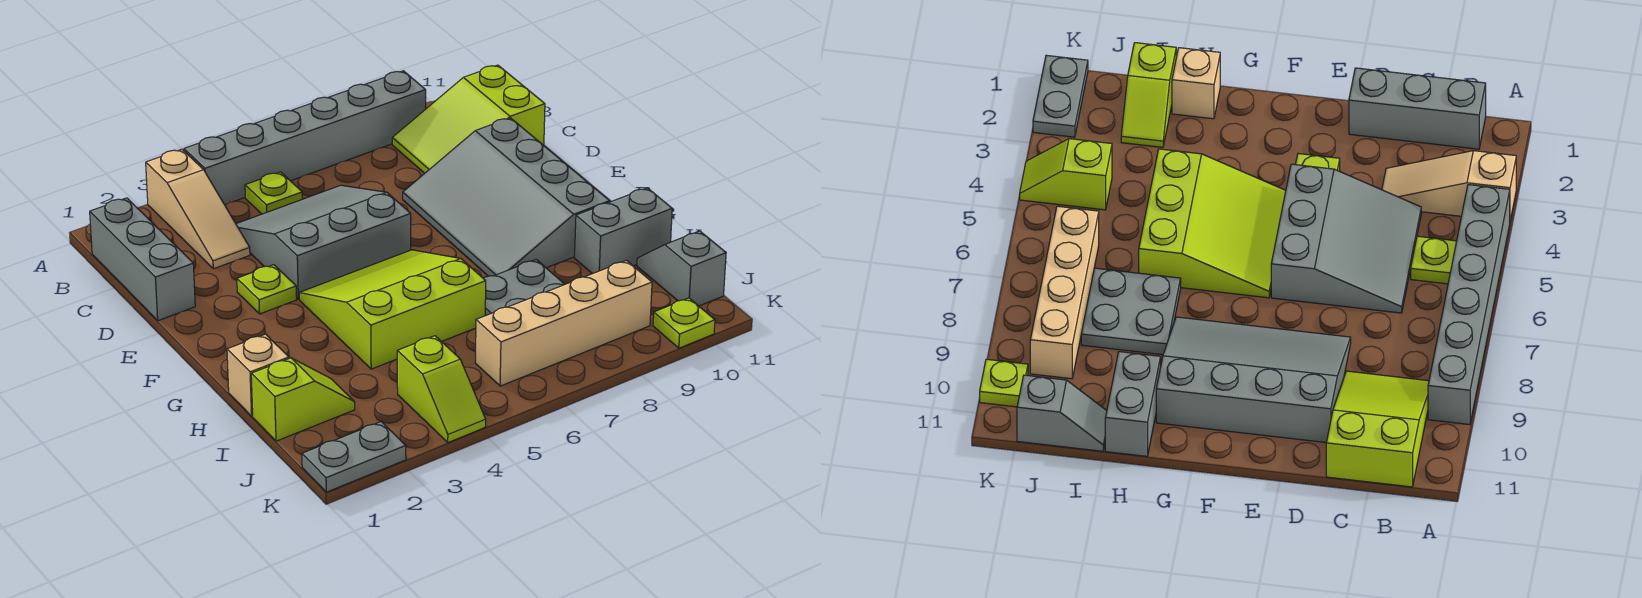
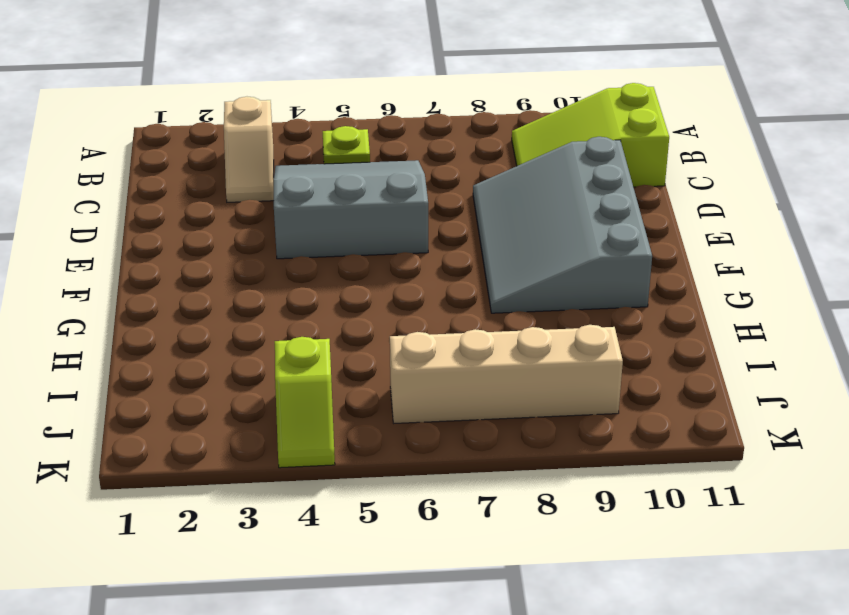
tan slope B3:C3 level 1 top B -> tan slope A3:C3 level 1 top A
none -> grey brick A4:A9 level 1
none -> grey brick B1:D1 level 1
none -> lime plate E3 level 1

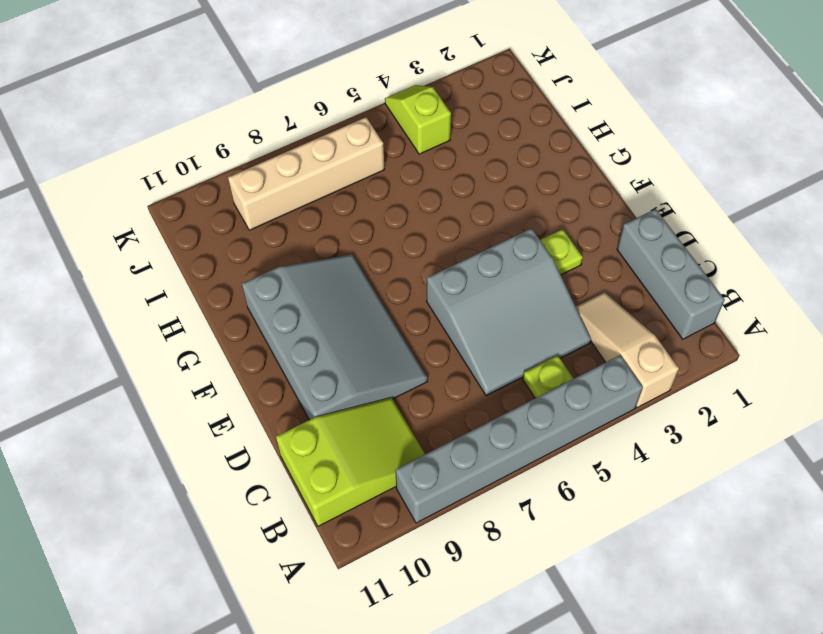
none -> lime slope F4:H6 level 1 top H
none -> tan brick H1 level 1
none -> grey plate H7:I8 level 1

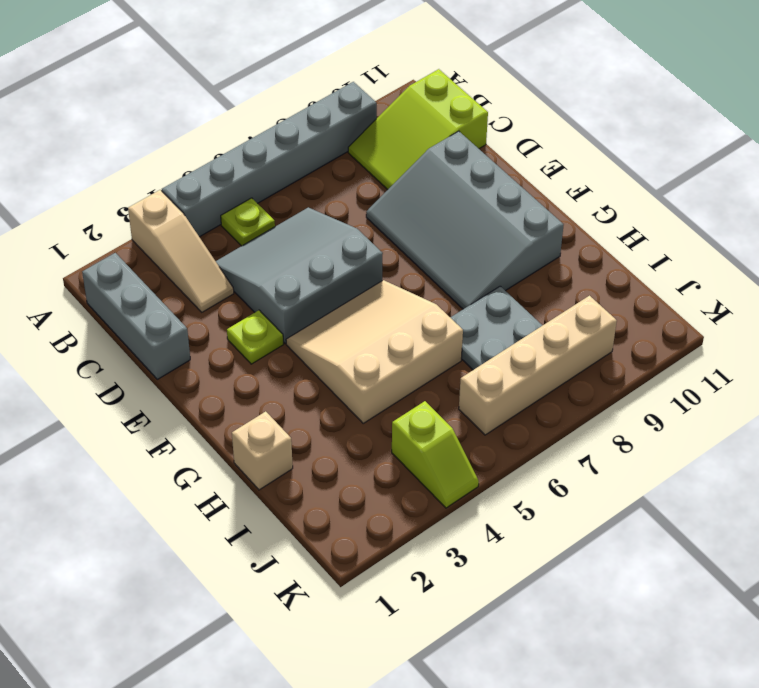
tan slope F4:H6 level 1 top H -> lime slope F4:H6 level 1 top H
none -> grey brick H10:H11 level 1
none -> lime slope I1:I2 level 1 top 1
none -> grey slope I11:J11 level 1 top J

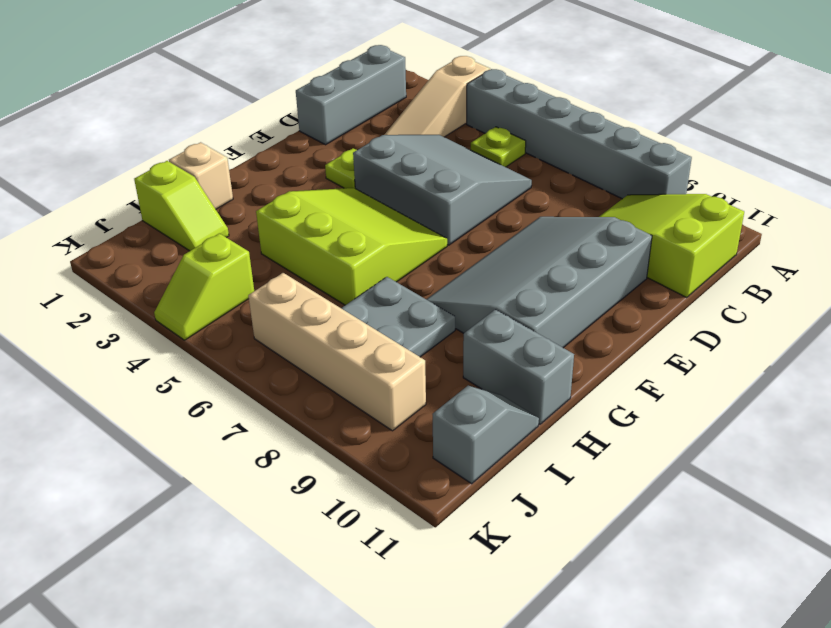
none -> grey plate K1:K2 level 1
none -> lime plate K10 level 1

